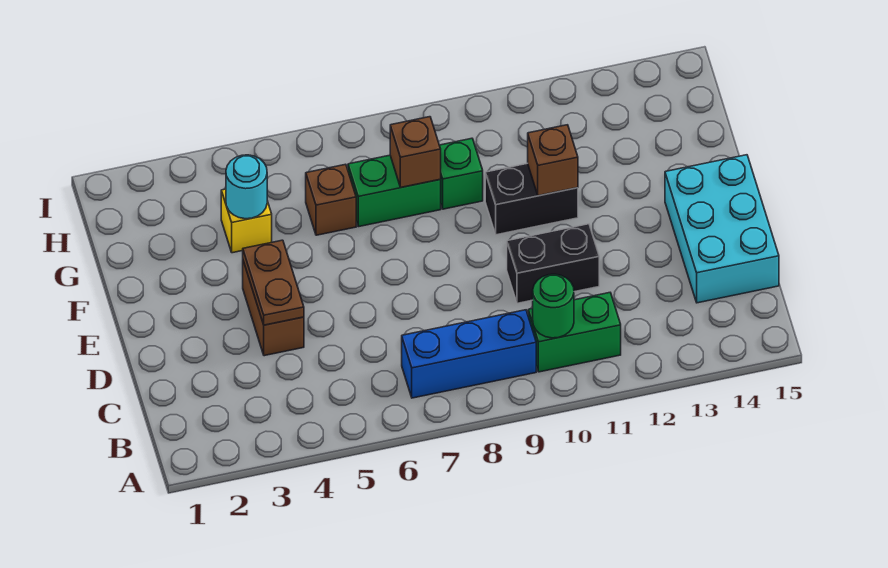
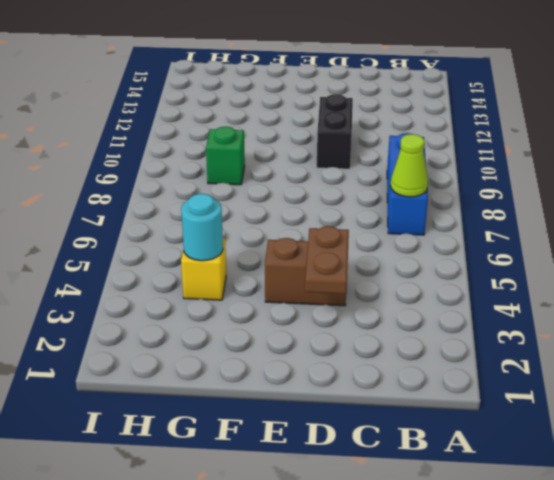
lime cone B7 level 2 -> none
brown plate D3:D4 level 2 -> brown plate D4:E4 level 2
none -> green brick B10:B11 level 1
none -> cyan brick C14:E15 level 1
none -> black brick F10:F11 level 1

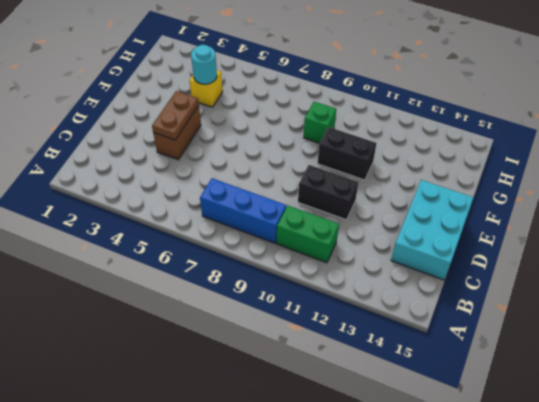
none -> brown brick G6 level 1
none -> green brick G7:G8 level 1
none -> green round brick B10 level 2

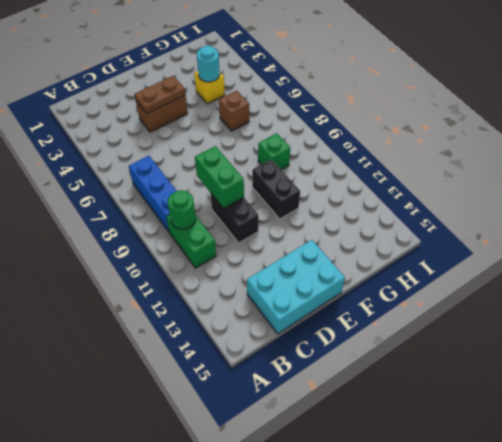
green brick D9:D10 level 2 -> green brick G7:G8 level 1
none -> brown brick F11 level 2
none -> brown brick G8 level 2

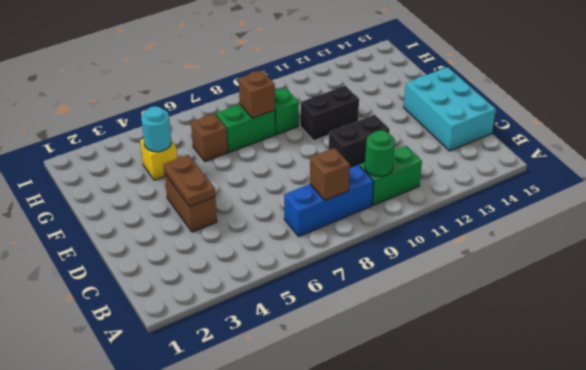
brown brick B8 level 2 -> brown brick F11 level 2

